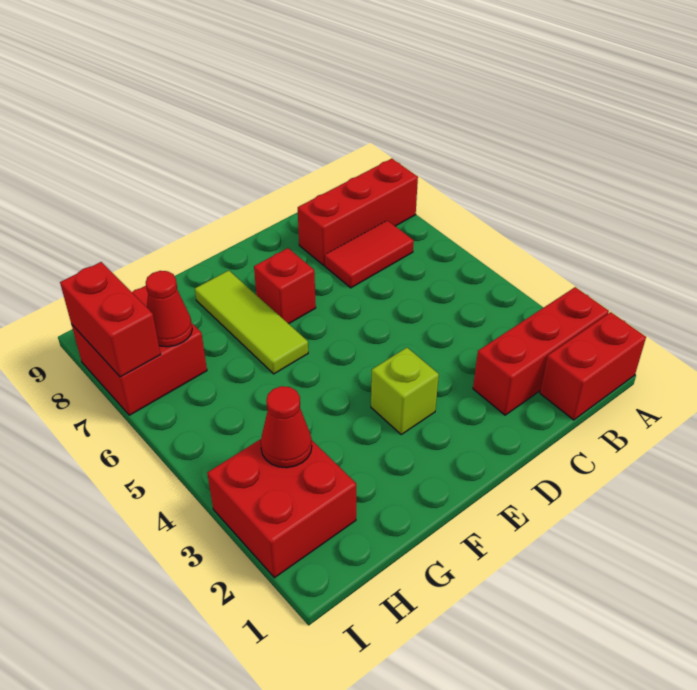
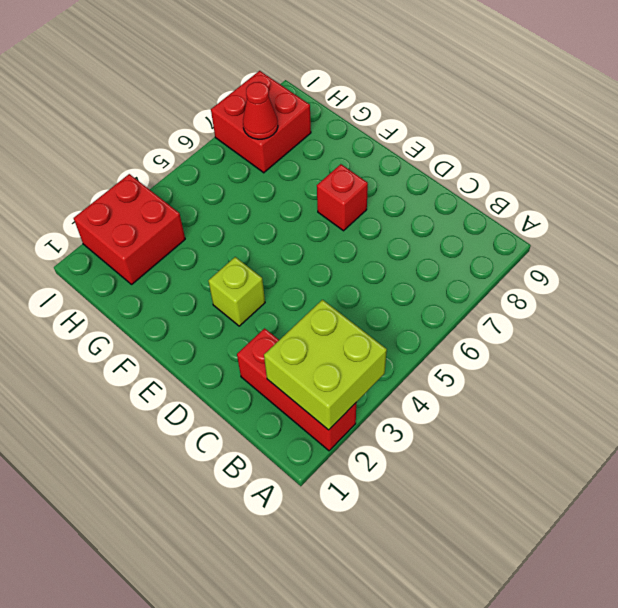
lime brick A2:B3 level 2 -> none
none -> red brick A1:B1 level 1
none -> red brick A8:C8 level 1
none -> red tile B7:C7 level 1

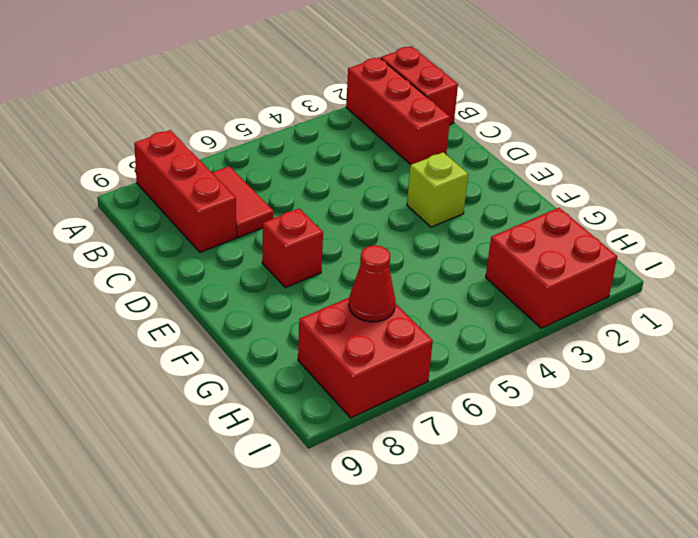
none -> lime tile F6:F8 level 1
none -> red cone H3 level 2
none -> red brick I7:I8 level 2

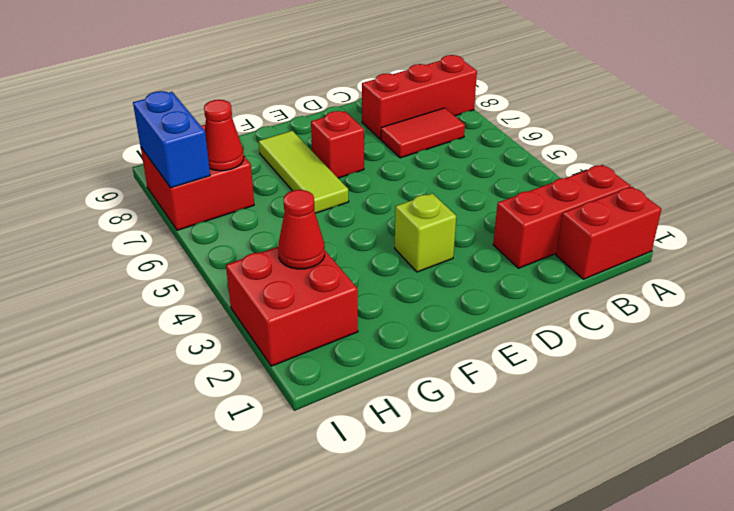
blue brick I7:I8 level 2 -> red brick I7:I8 level 2

